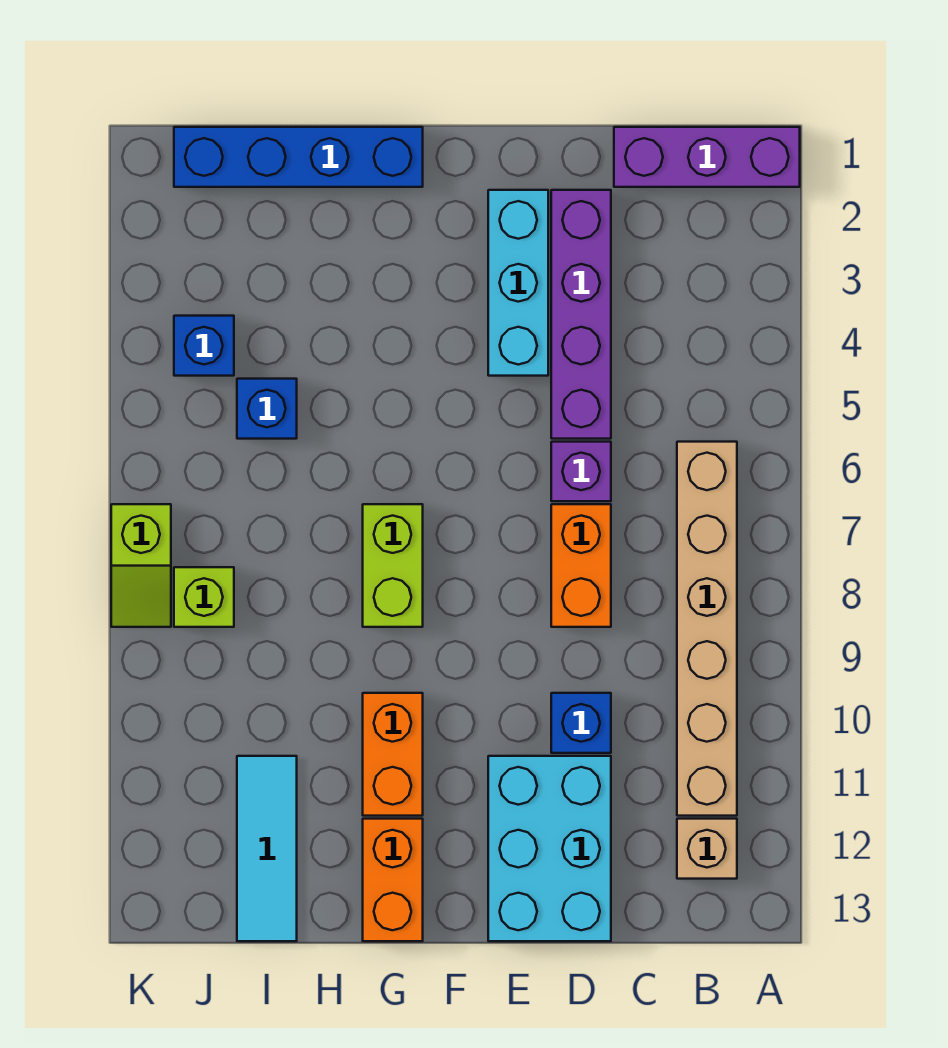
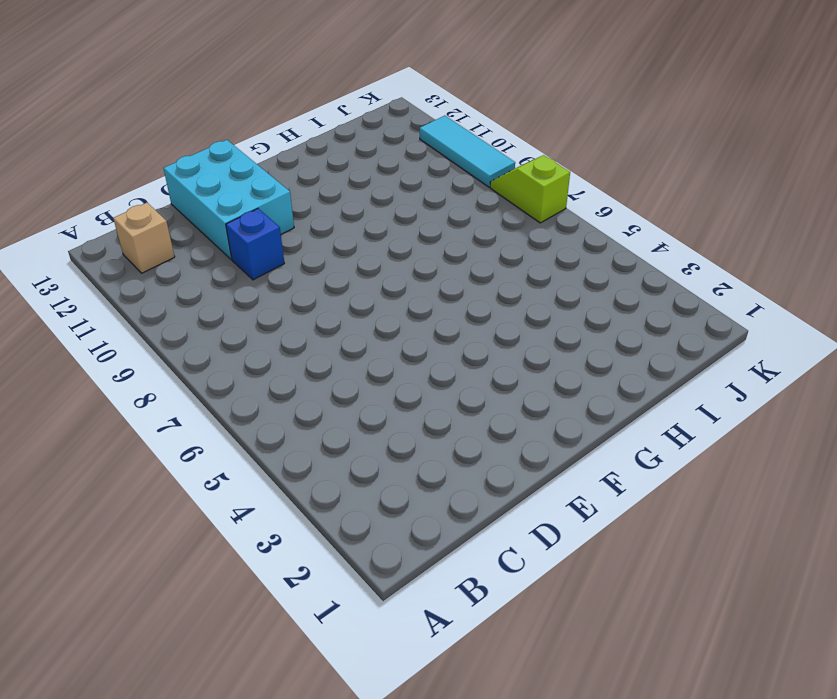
cyan tile K9:K11 level 1 -> cyan tile I11:I13 level 1
none -> purple brick A1:C1 level 1
none -> tan brick B6:B11 level 1
none -> purple brick D2:D5 level 1

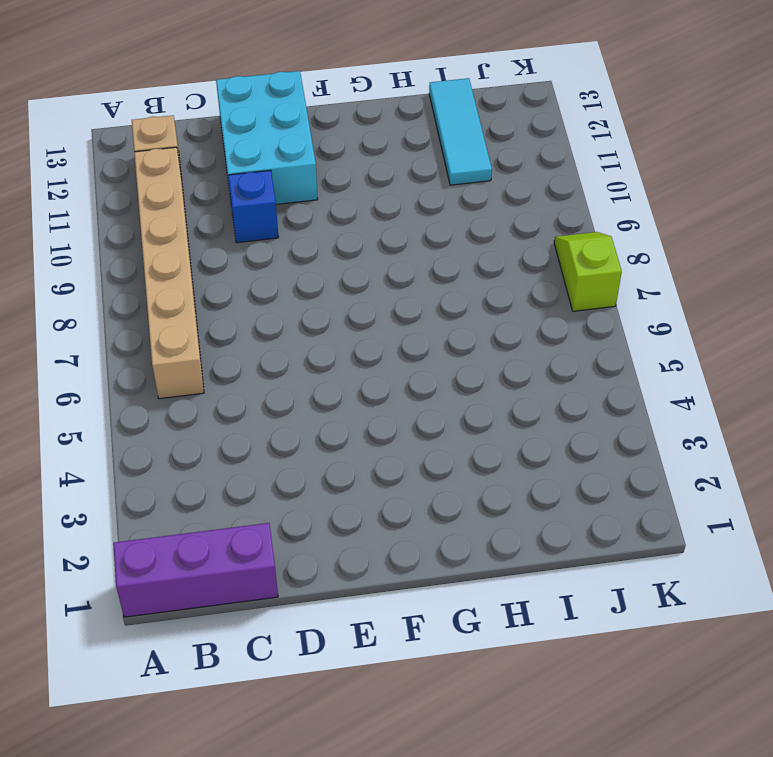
none -> purple brick D2:D5 level 1
none -> purple brick D6 level 1
none -> orange brick D7:D8 level 1

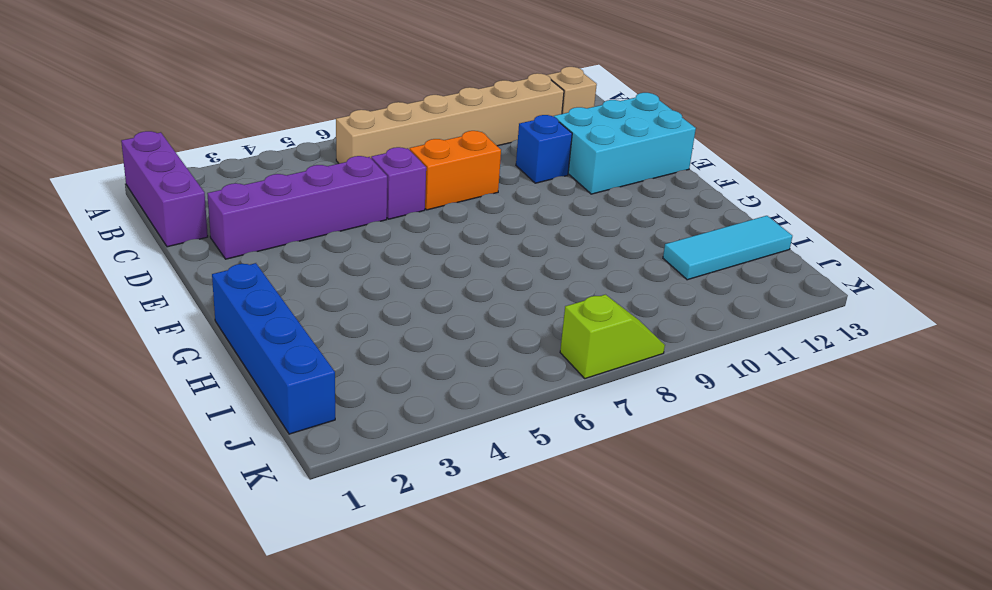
none -> cyan brick E2:E4 level 1
none -> lime brick G7:G8 level 1
none -> orange brick G10:G11 level 1

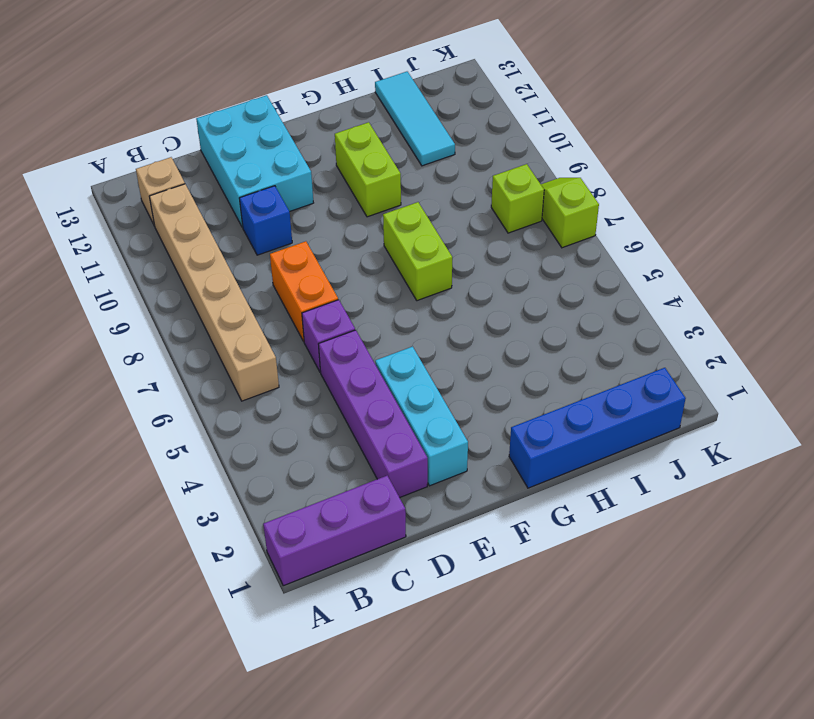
lime brick G10:G11 level 1 -> orange brick G10:G11 level 1
none -> orange brick G12:G13 level 1
none -> blue brick I5 level 1
none -> blue brick J4 level 1

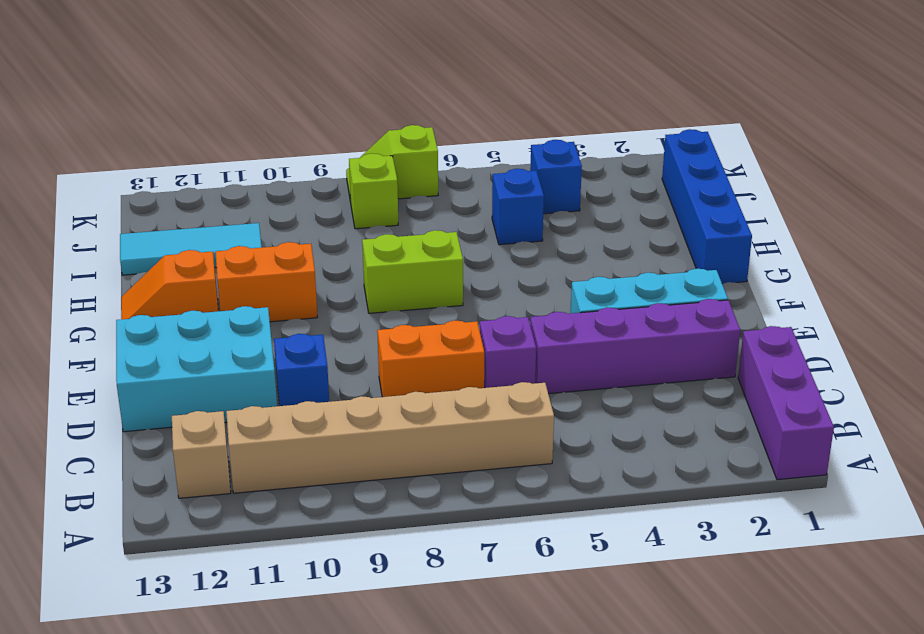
orange slope G12:G13 level 1 top 12 -> orange brick G12:G13 level 1

